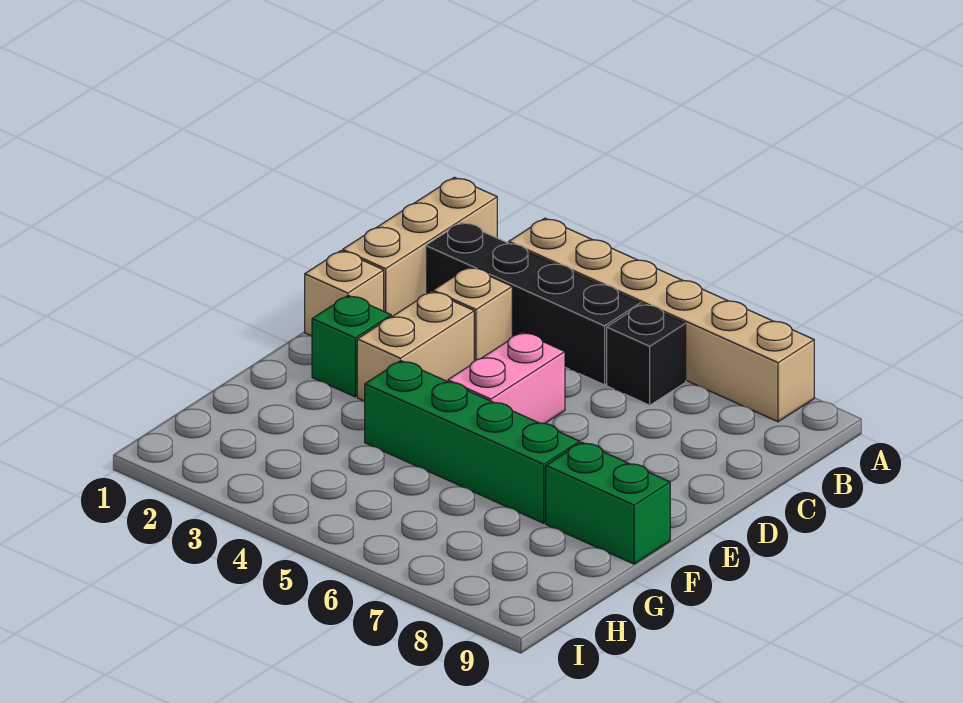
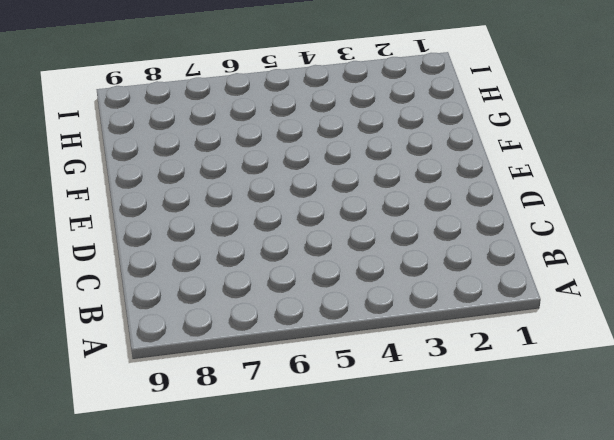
none -> tan brick A1:C1 level 1
none -> tan brick A3:A8 level 1

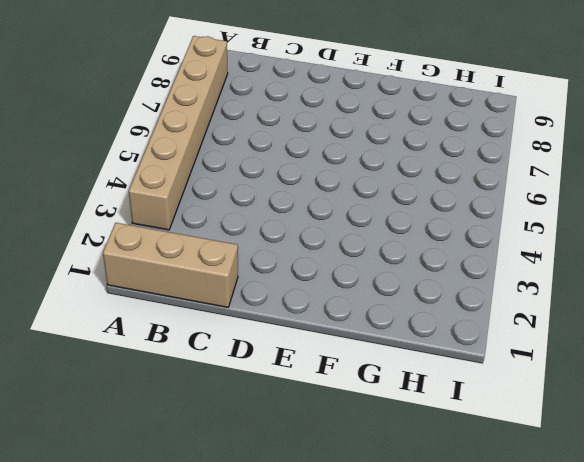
none -> black brick B2:B5 level 1
none -> black brick B6 level 1

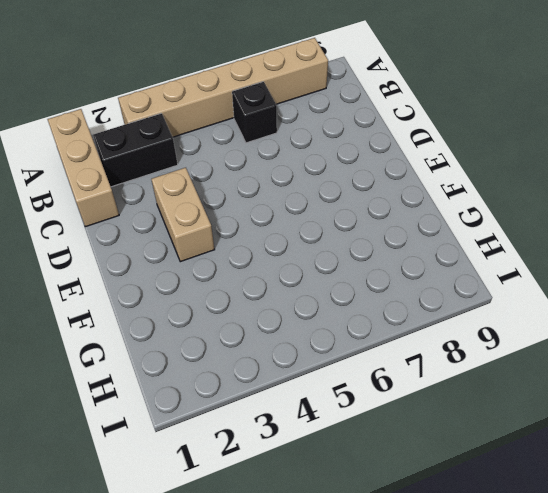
black brick B2:B3 level 1 -> black brick B2:B5 level 1
none -> tan brick C3 level 1
none -> tan brick D1 level 1

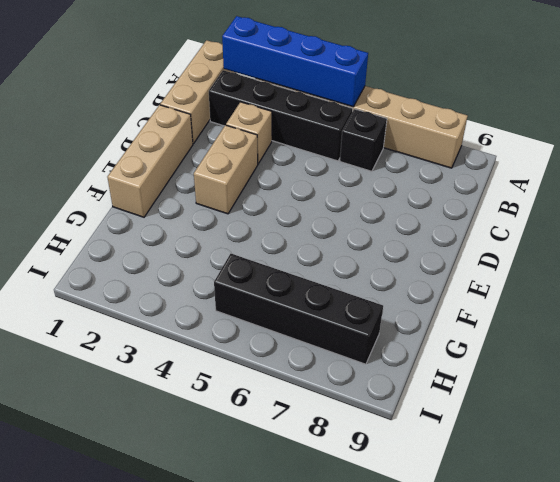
blue brick A2:A5 level 2 -> none
tan brick D1:F1 level 1 -> tan brick D1 level 1
black brick H5:H8 level 1 -> none
none -> pink brick D5:E5 level 1
none -> green brick E2 level 1

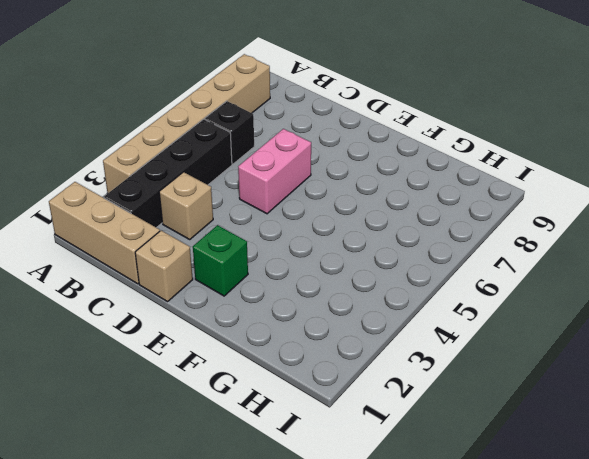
pink brick D5:D6 level 1 -> pink brick D5:E5 level 1
none -> tan brick D3:E3 level 1
none -> green brick F4:F7 level 1

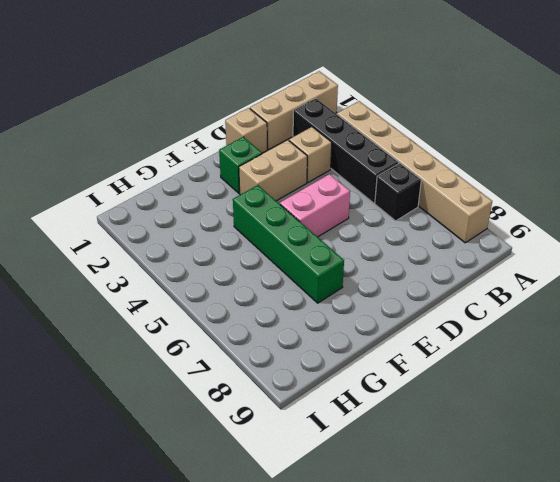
none -> green brick F8:F9 level 1

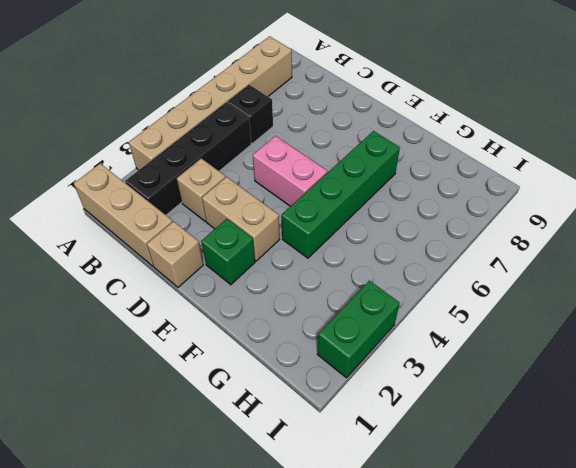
green brick I2:I3 level 1 -> green brick F8:F9 level 1

